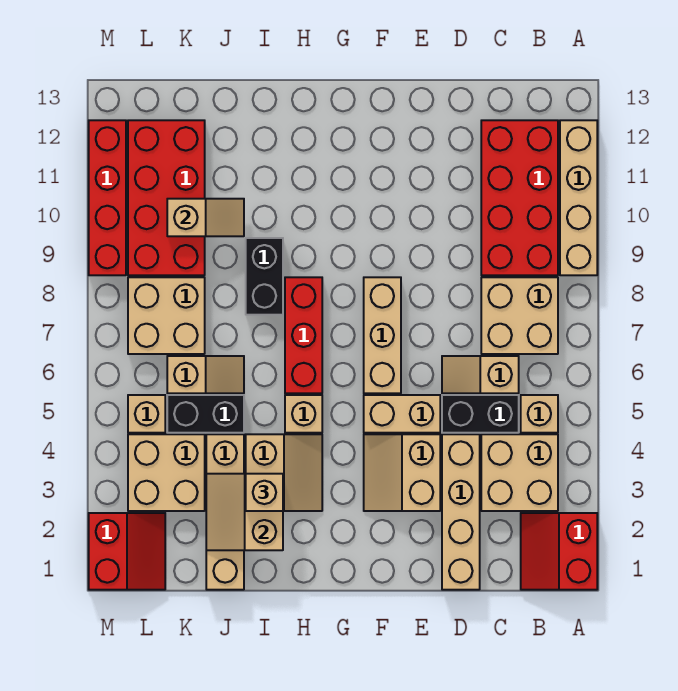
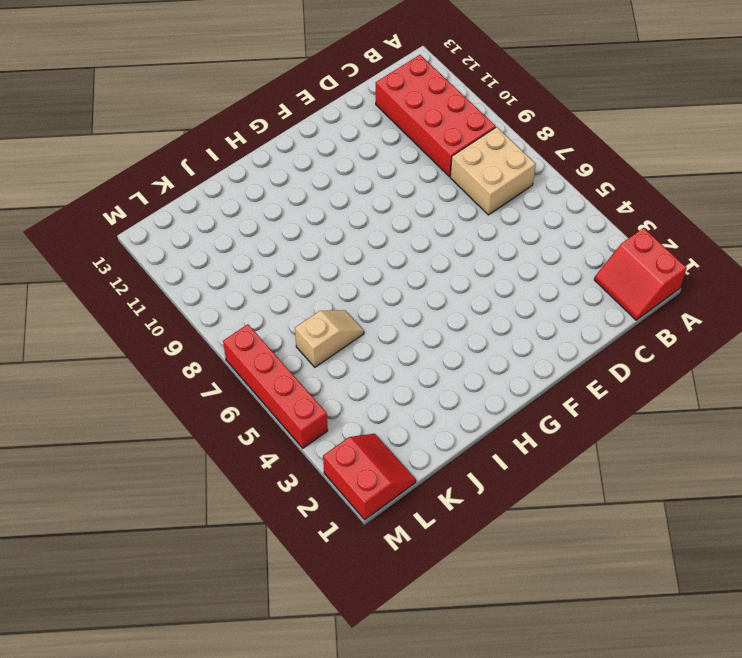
red brick M4:M7 level 1 -> red brick M9:M12 level 1
none -> tan brick A9:A12 level 1
none -> tan brick B3:C4 level 1
none -> tan brick B5 level 1

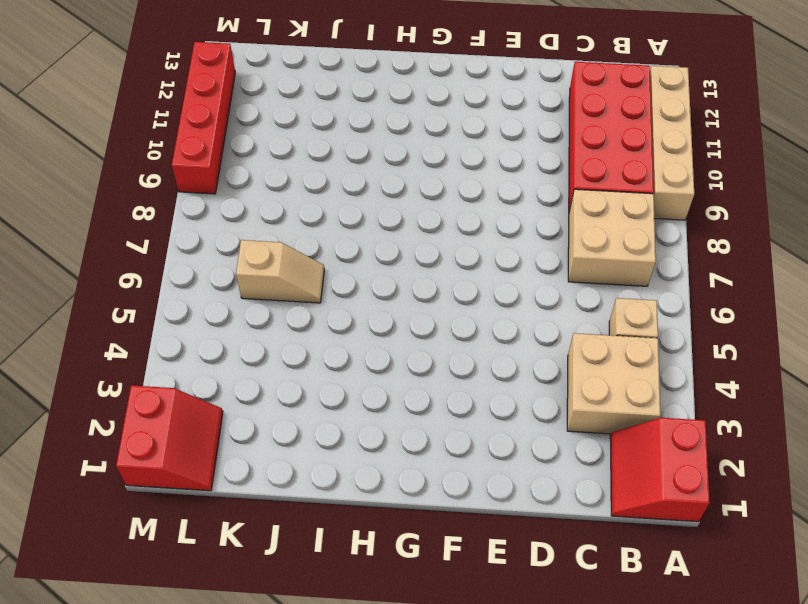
none -> black brick C5:D5 level 1
none -> tan slope C6:D6 level 1 top C
none -> tan brick D1:D4 level 1

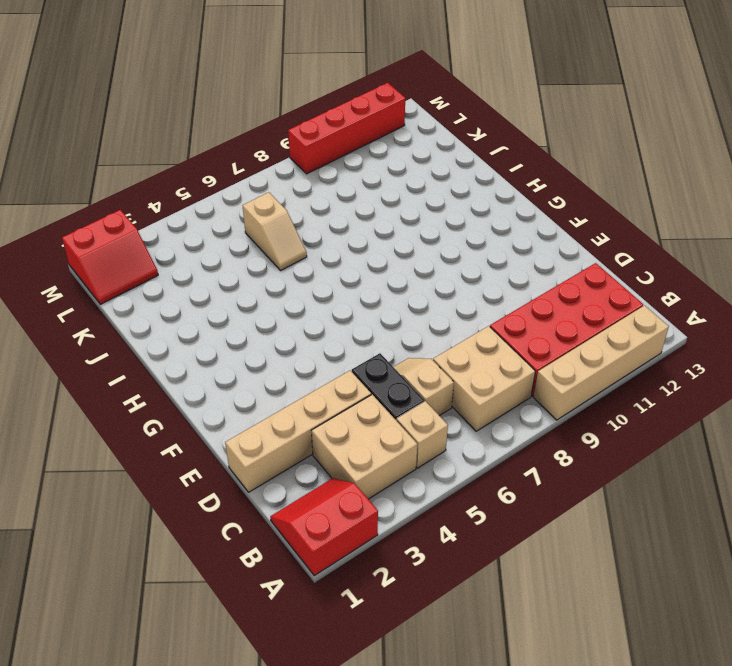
none -> tan slope E3:F4 level 1 top E
none -> tan brick E5:F5 level 1
none -> tan brick F6:F8 level 1

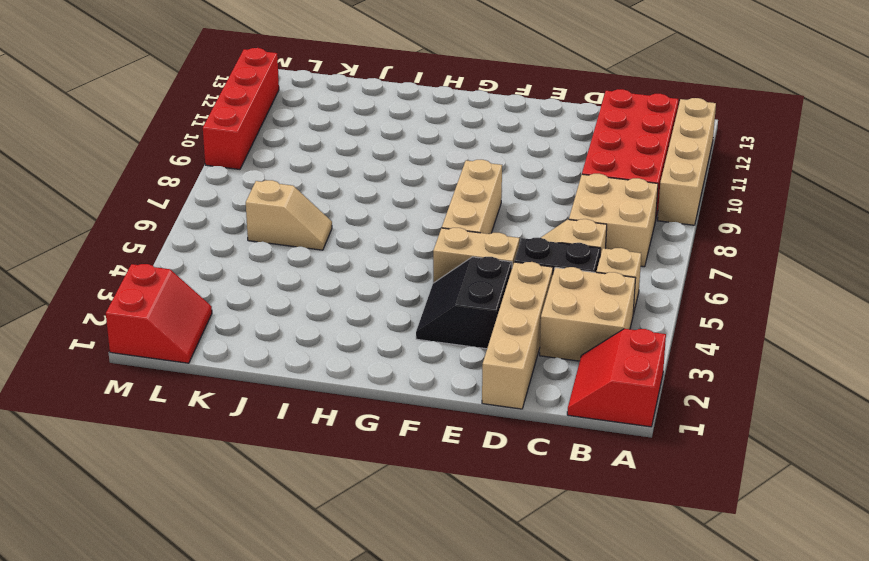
black slope E3:F4 level 1 top E -> tan slope E3:F4 level 1 top E
none -> tan slope H3:I4 level 1 top I
none -> tan brick H5 level 1
none -> red brick H6:H8 level 1

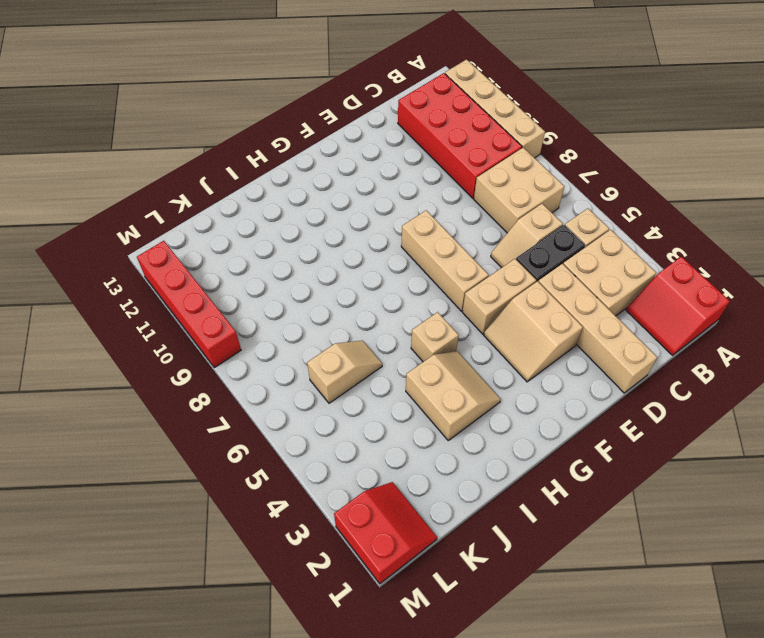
none -> red brick H6:H8 level 1
none -> black brick I8:I9 level 1
none -> tan brick J1:J4 level 1

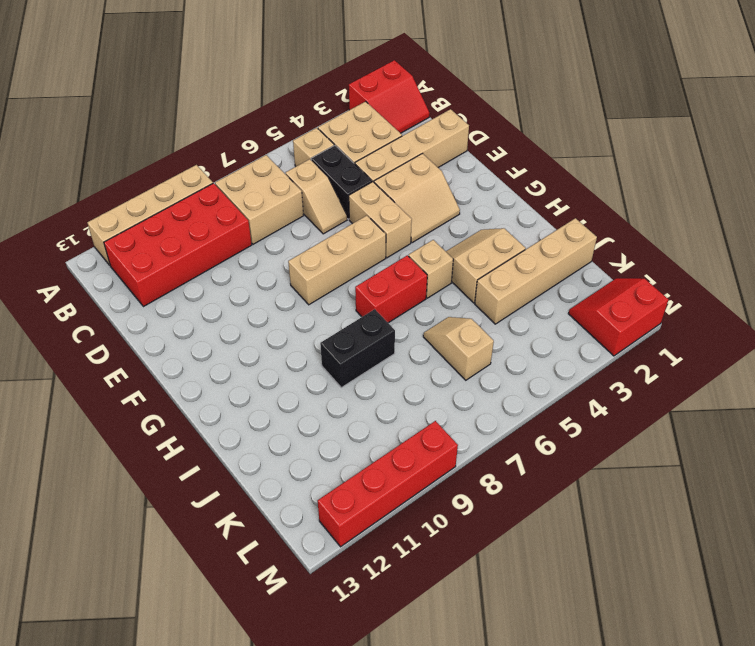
red brick H6:H7 level 1 -> red brick H6:H8 level 1
none -> black brick J5:K5 level 1
none -> tan brick K3:L4 level 1
none -> tan brick K7:L8 level 1

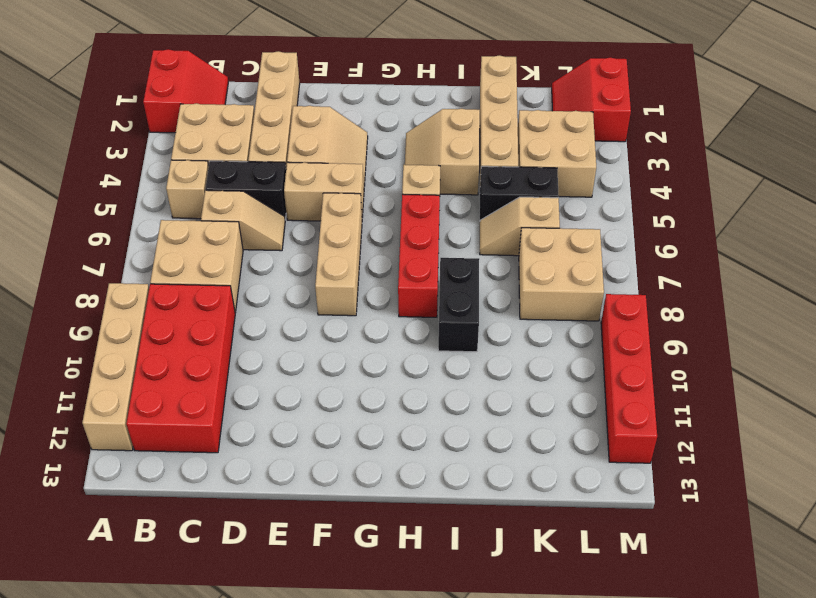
none -> red brick K9:L12 level 1
none -> tan brick L5 level 1
none -> tan slope I2:J3 level 2 top I

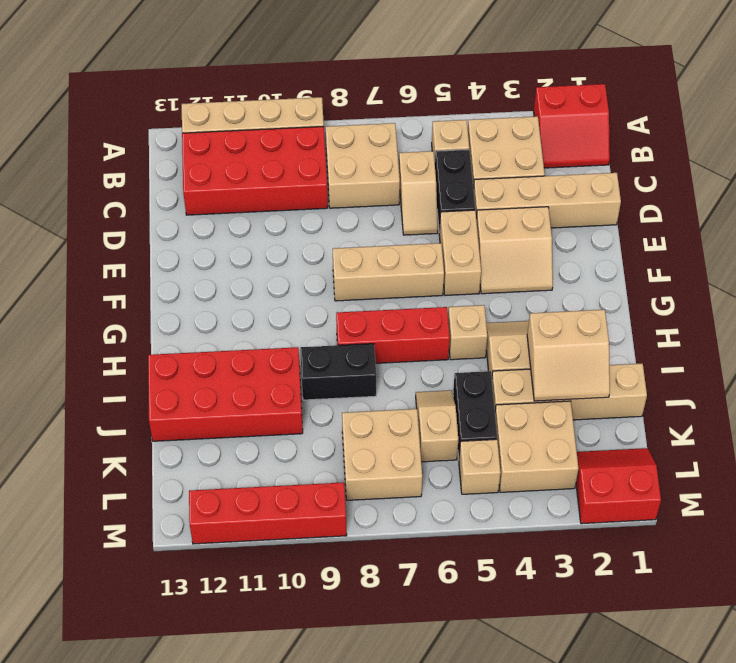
red brick I10:J13 level 1 -> red brick K9:L12 level 1
none -> tan slope J10:K10 level 2 top K
none -> tan brick I3 level 3

